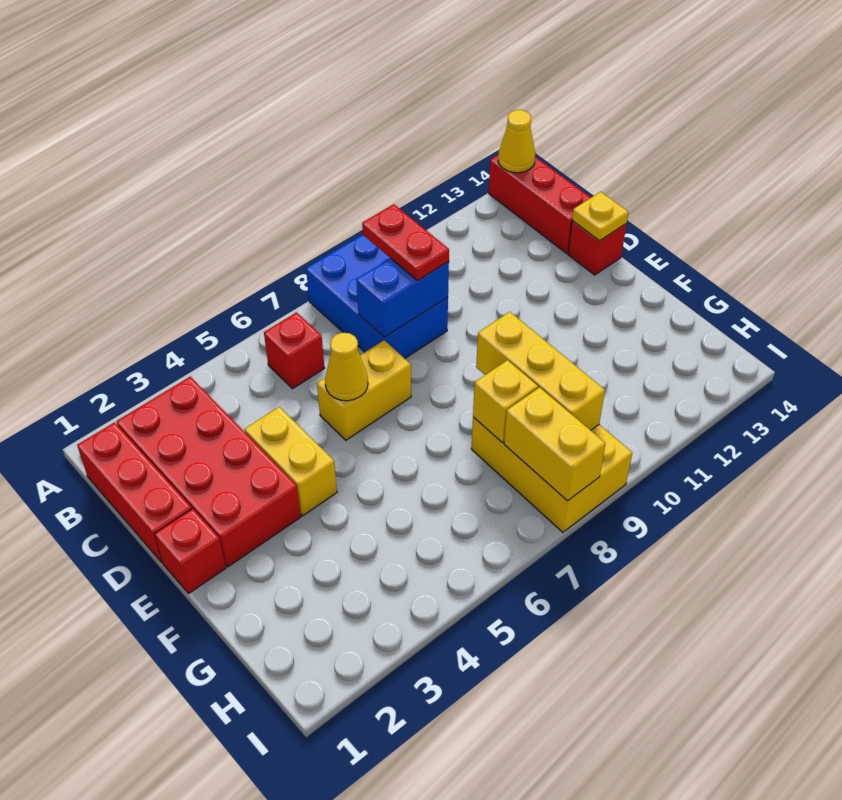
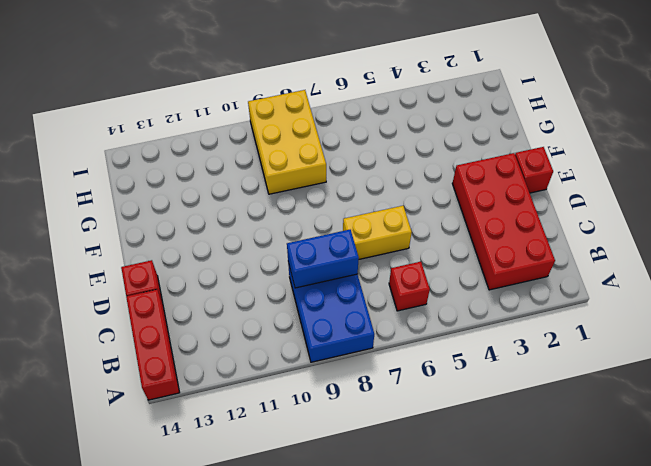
none -> red brick B1:D1 level 1
none -> yellow brick D4:E4 level 1
none -> yellow cone A14 level 2

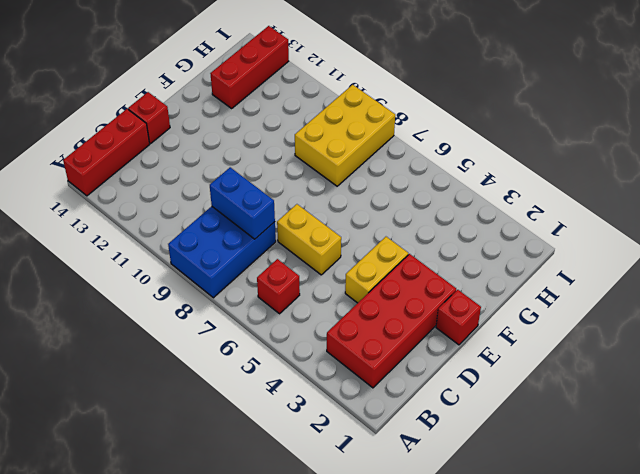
red brick G13:I13 level 1 -> red brick B1:D1 level 1
none -> yellow cone A14 level 2
none -> yellow cone D6 level 2
none -> yellow plate D14 level 2

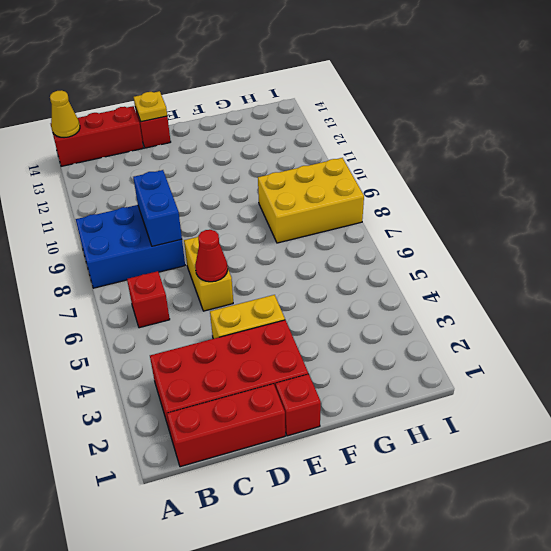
red cone D6 level 2 -> yellow cone D6 level 2
none -> yellow brick F9:H9 level 2
none -> yellow brick G8 level 2
none -> yellow brick H8:I8 level 2

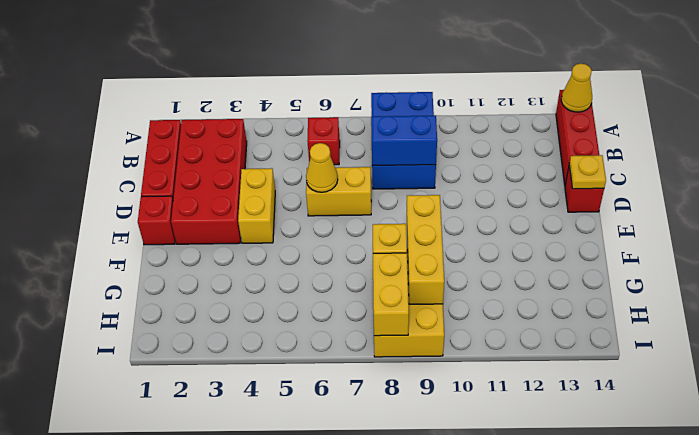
none -> red plate B9:C9 level 3

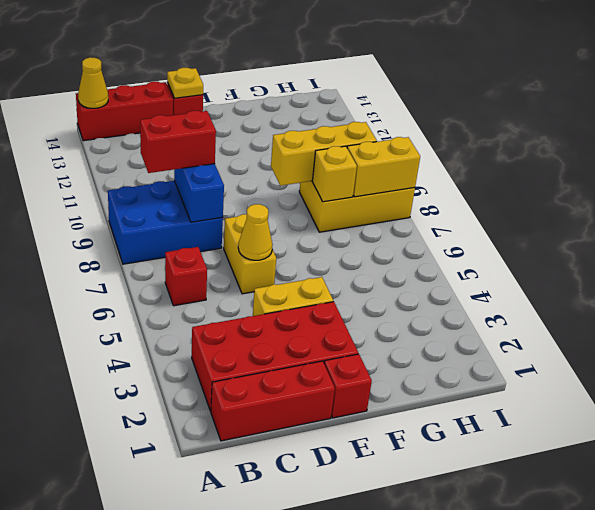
red brick B9:C9 level 3 -> red plate B9:C9 level 3

